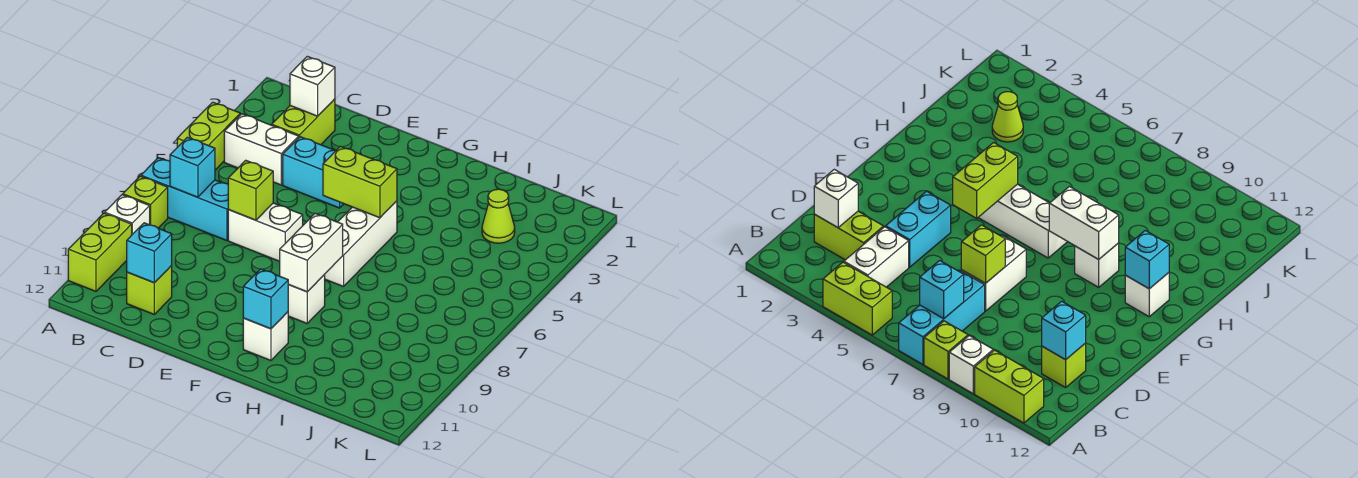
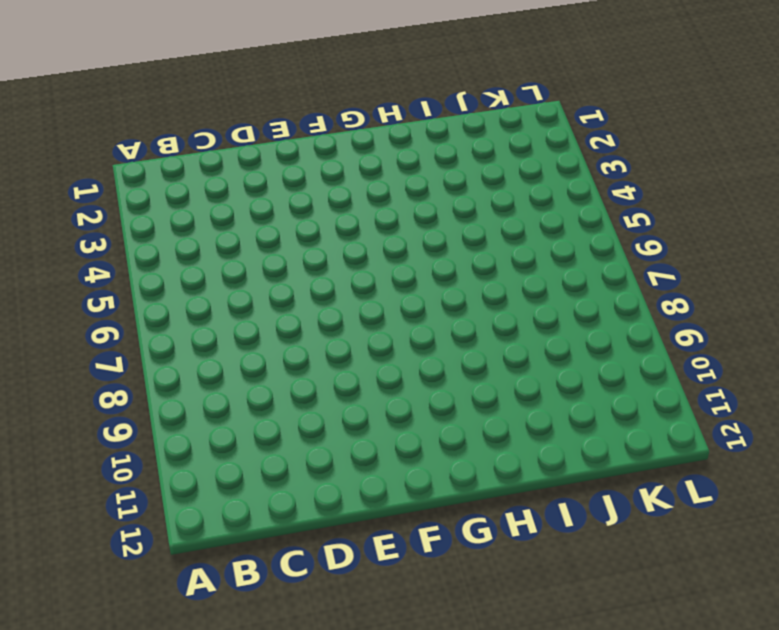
none -> lime brick A4:A5 level 1
none -> cyan brick A7:C7 level 1
none -> lime brick A8 level 1

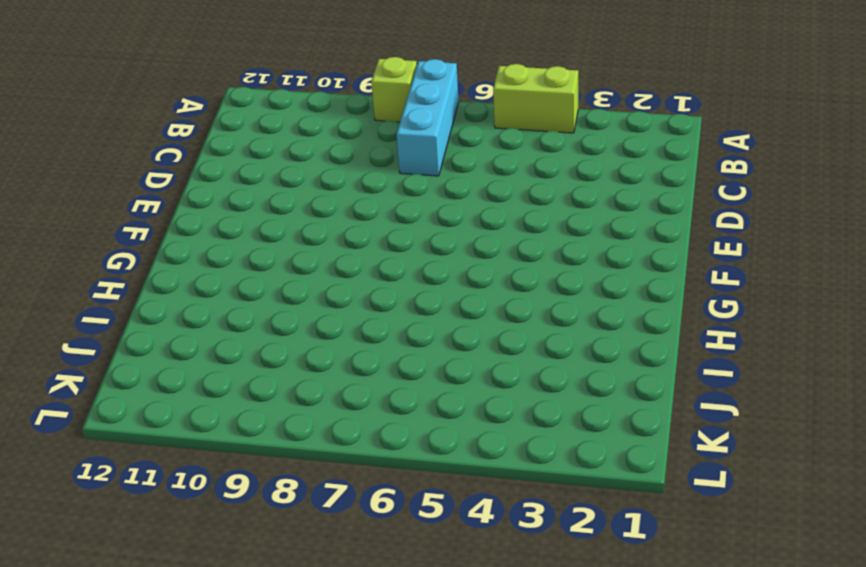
none -> white brick A9 level 1
none -> lime brick A10:A11 level 1
none -> white brick B4:C4 level 1

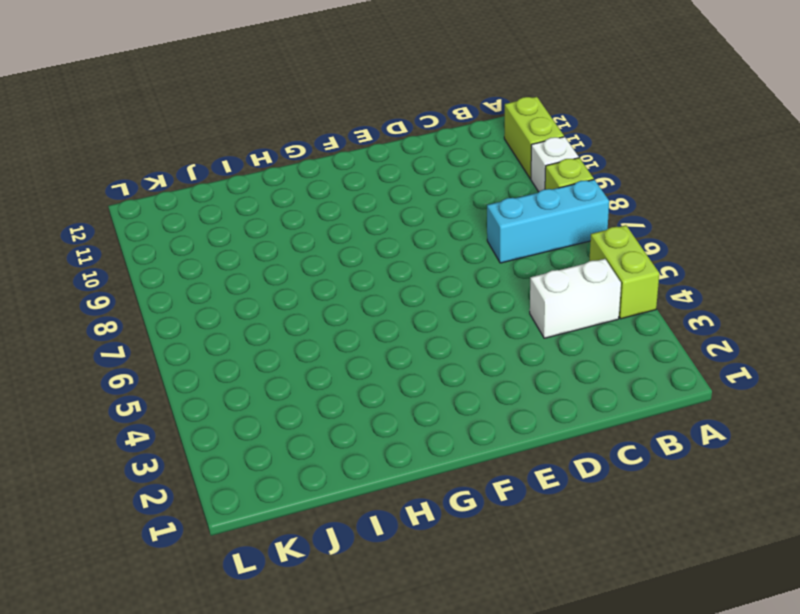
none -> lime brick C2:C3 level 1
none -> lime brick C11 level 1
none -> cyan brick D4:E4 level 1

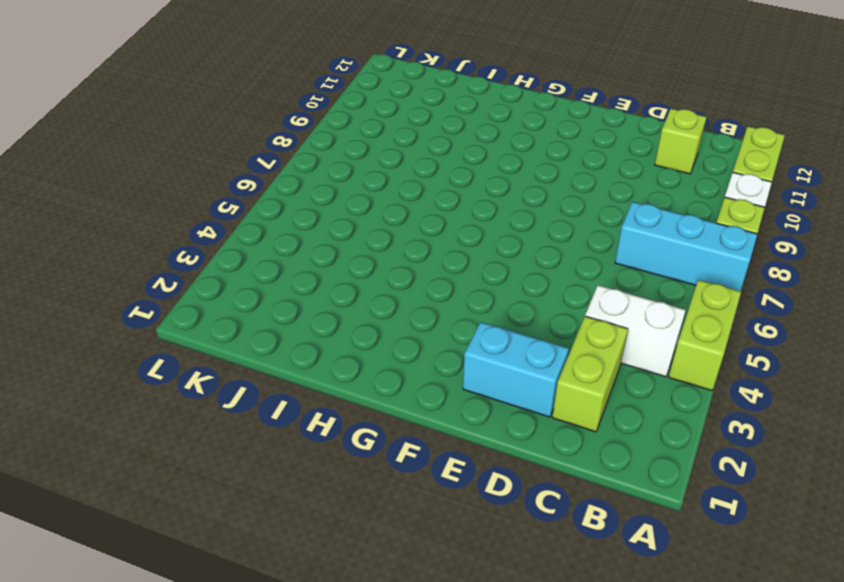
cyan brick D2:E2 level 1 -> cyan brick D4:E4 level 1
none -> white brick D7:E7 level 1
none -> white brick G5:G7 level 1
none -> white brick G9 level 1

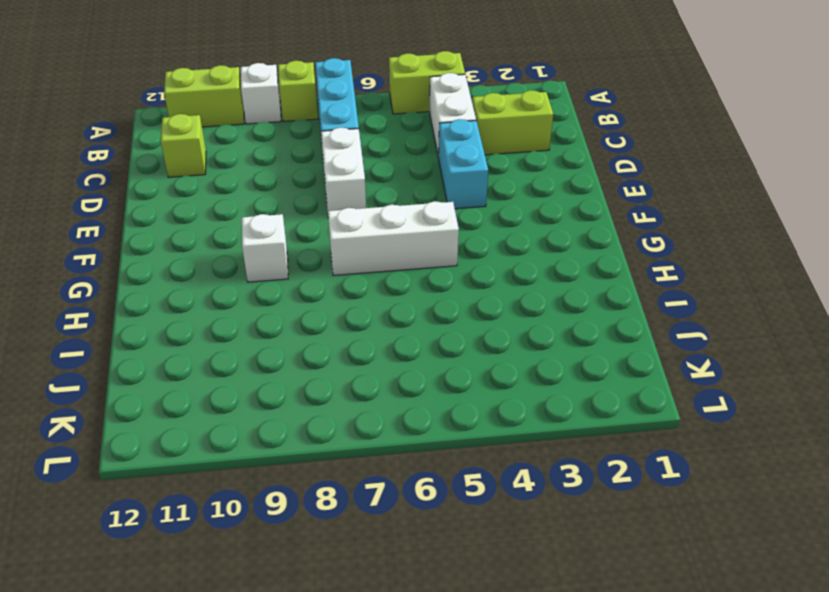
none -> white brick G11 level 1
none -> lime cone J3 level 1
none -> cyan brick B7 level 2

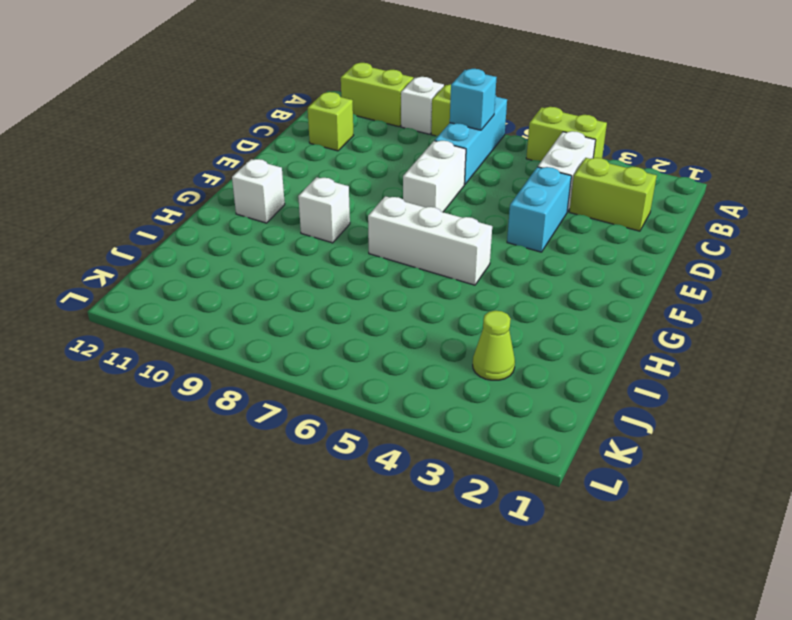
none -> white brick C2 level 2
none -> cyan brick C11 level 2
none -> lime brick D7 level 2

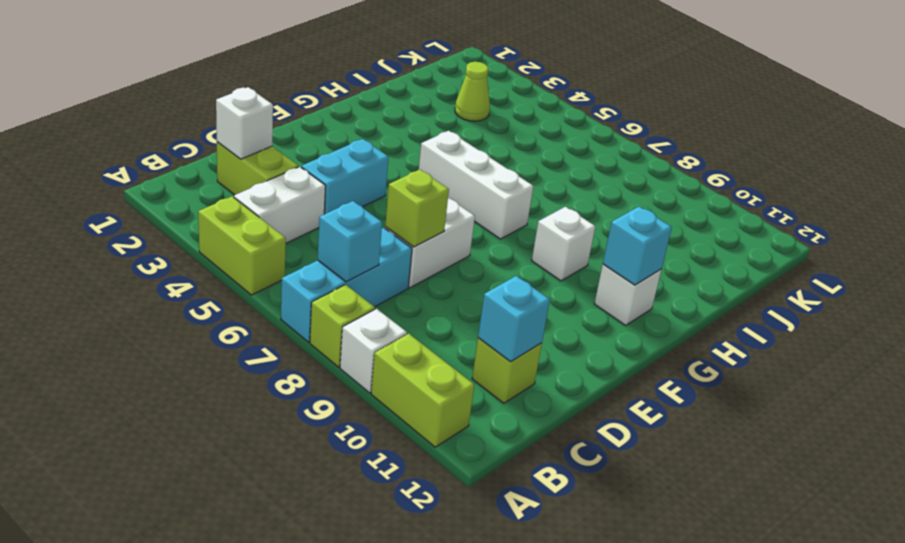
none -> lime brick F5:G5 level 2
none -> white brick G8:G9 level 2

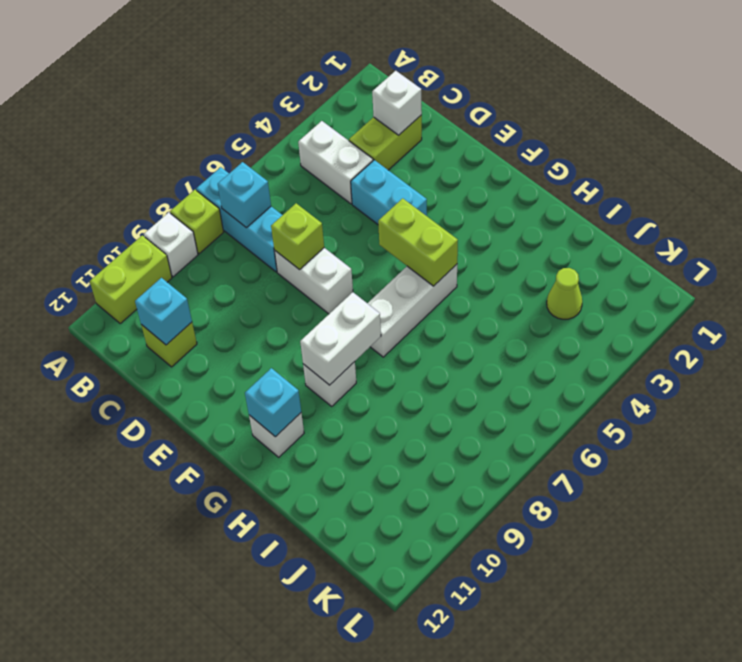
none -> lime brick A4:A5 level 1

